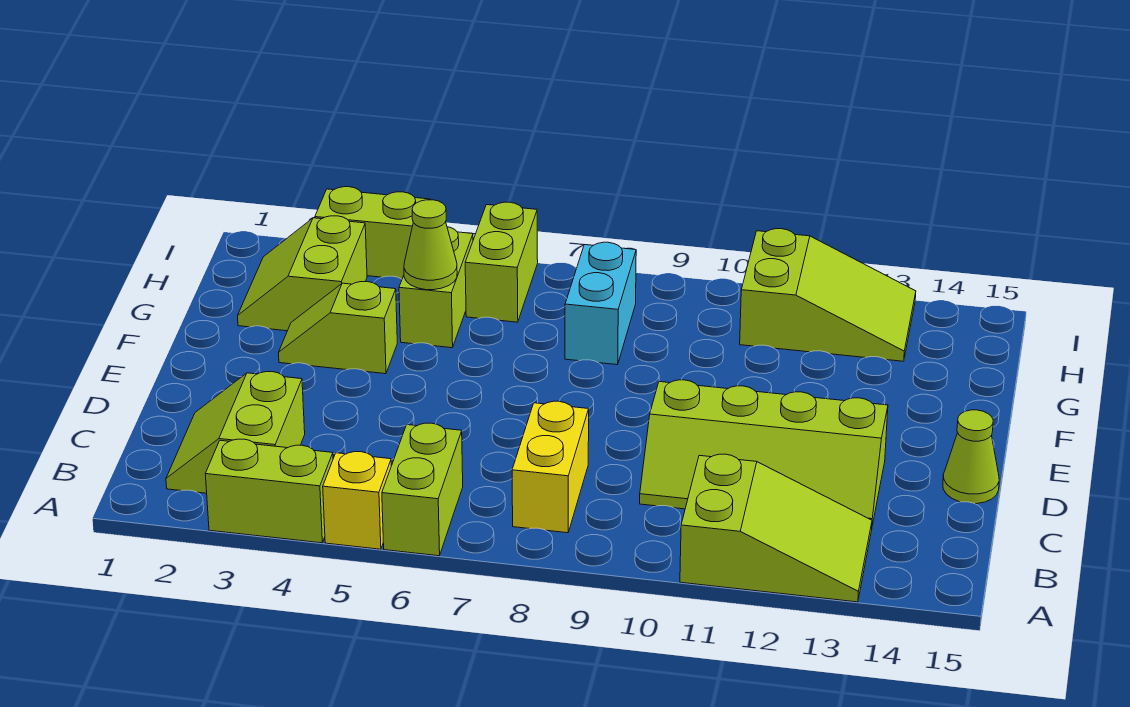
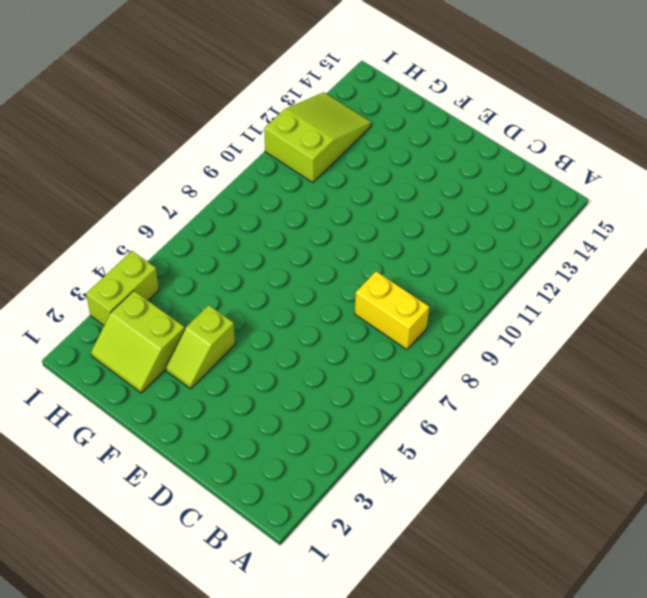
none -> lime brick A3:A4 level 1
none -> yellow brick A5 level 1
none -> lime brick A6:B6 level 1

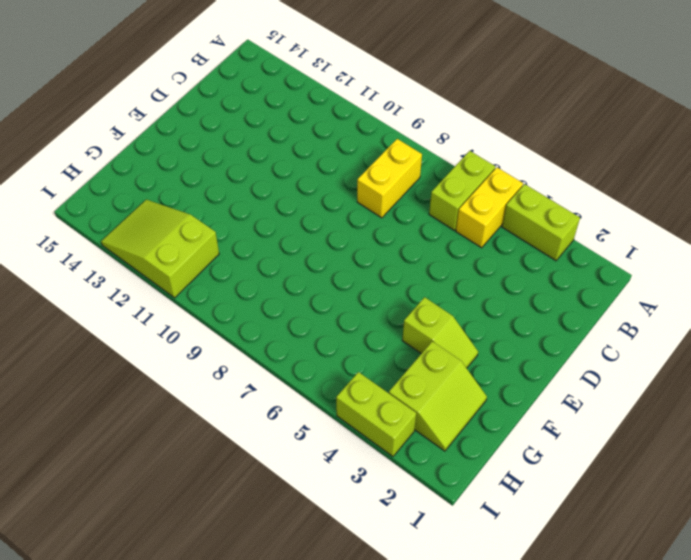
yellow brick A5:B5 level 1 -> yellow brick A5 level 1
none -> lime slope A11:B13 level 1 top 11
none -> lime slope B2:C3 level 1 top 3
none -> lime slope C10:D13 level 1 top D

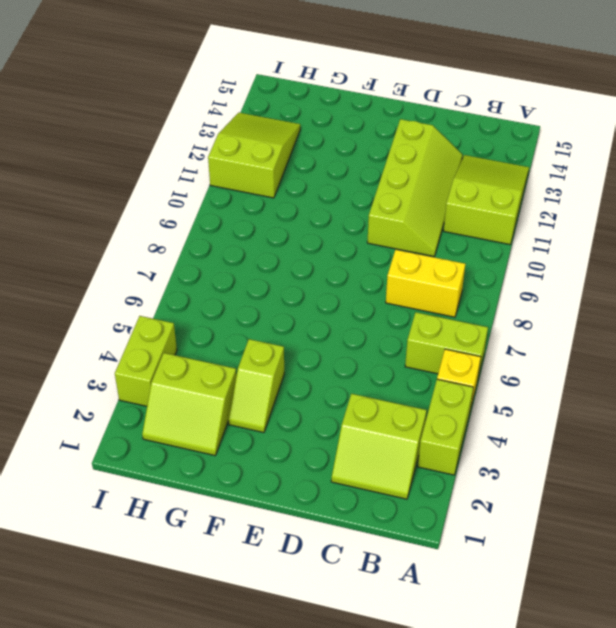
none -> lime cone D15 level 1
none -> lime brick G5:H5 level 1
none -> cyan brick G8:H8 level 1

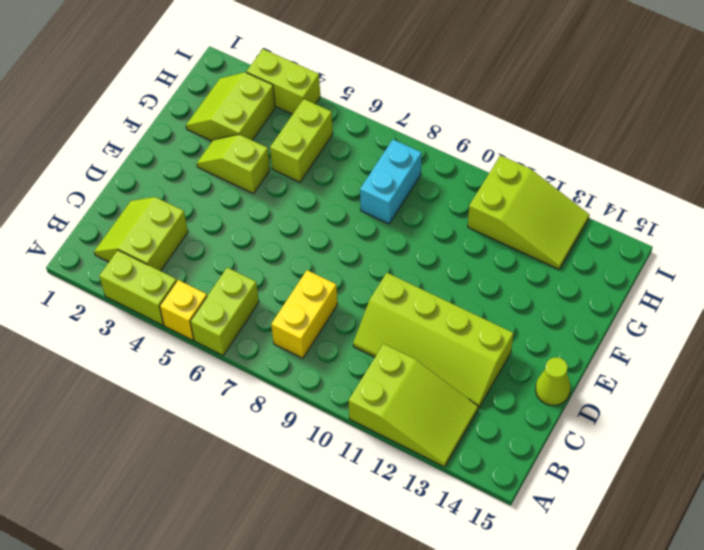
none -> lime brick H6:I6 level 1
none -> lime cone G5 level 2

